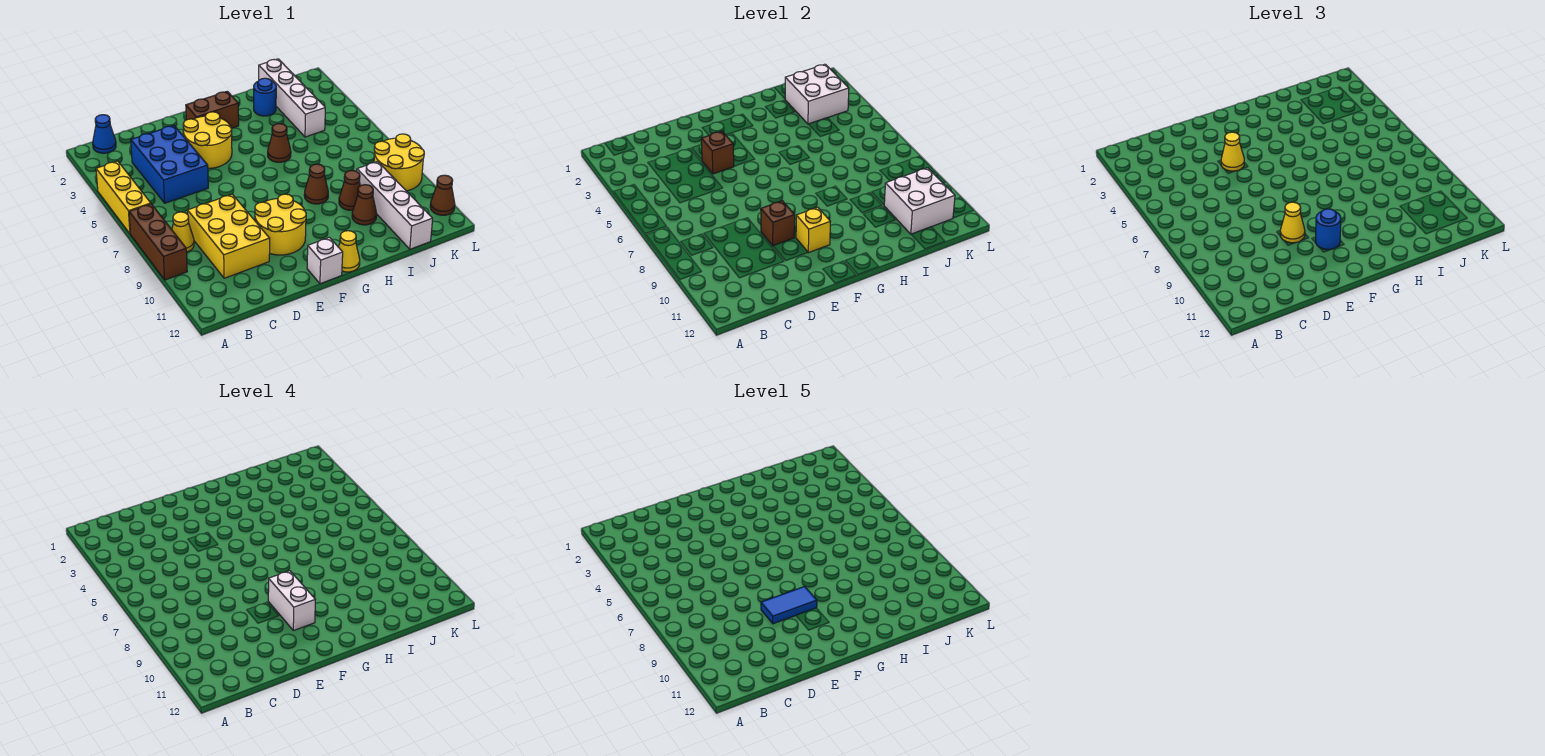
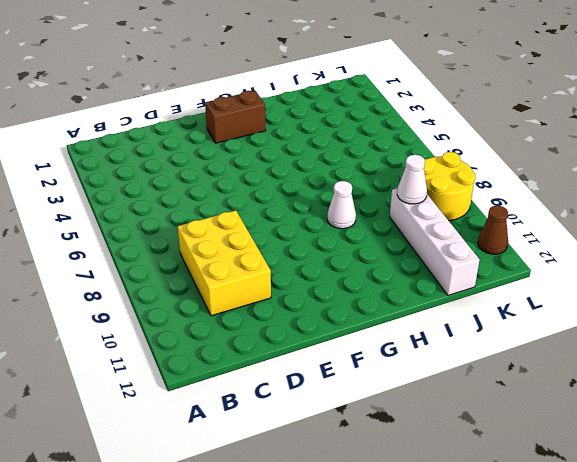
white cone H8 level 1 -> brown cone H8 level 1
white cone J9 level 2 -> none
none -> yellow brick A4:A6 level 1
none -> brown brick A7:A9 level 1
none -> blue cone B1 level 1
none -> yellow cone B8 level 1

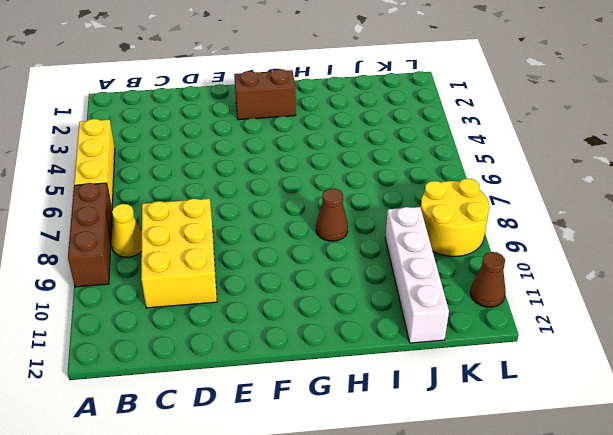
none -> blue cone B1 level 1
none -> blue brick C3:D5 level 1
none -> yellow round brick E3:F4 level 1
none -> yellow round brick E9:F10 level 1

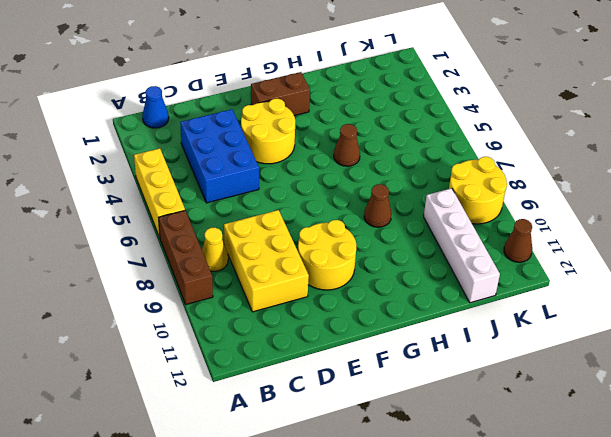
none -> white brick F12 level 1
none -> yellow cone G12 level 1
none -> blue round brick I2 level 1
none -> brown cone I9 level 1

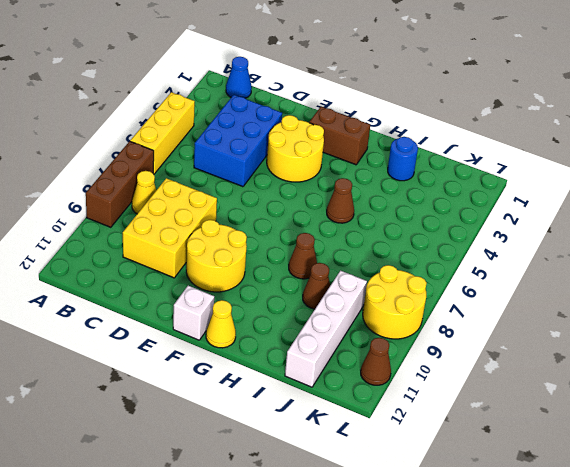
none -> brown cone I10 level 1
none -> white brick J1:J4 level 1
none -> brown brick E4 level 2
none -> brown brick E9 level 2

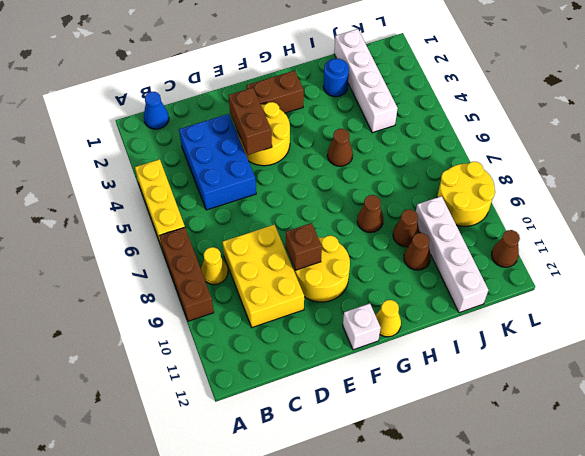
brown brick E3:E4 level 2 -> brown brick E4 level 2
none -> yellow brick F10 level 2
none -> white brick J2:K3 level 2
none -> white brick J10:K11 level 2
none -> yellow cone E4 level 3

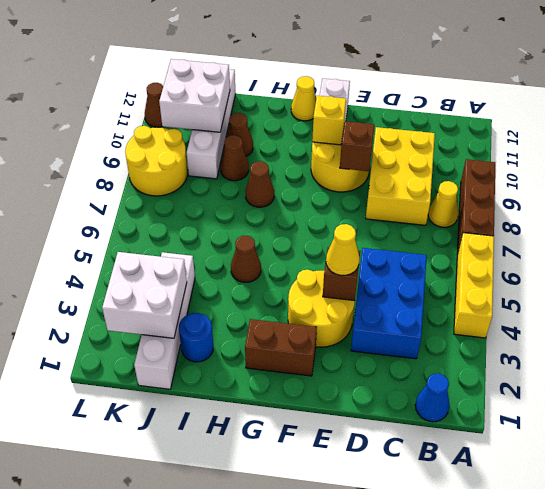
none -> yellow cone E9 level 3
none -> blue round brick F10 level 3
none -> white brick F9:F10 level 4
none -> blue tile E9:F9 level 5

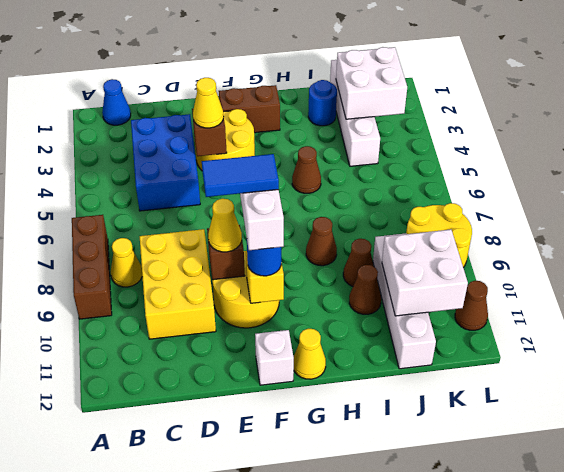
none -> yellow brick A4:A6 level 1

